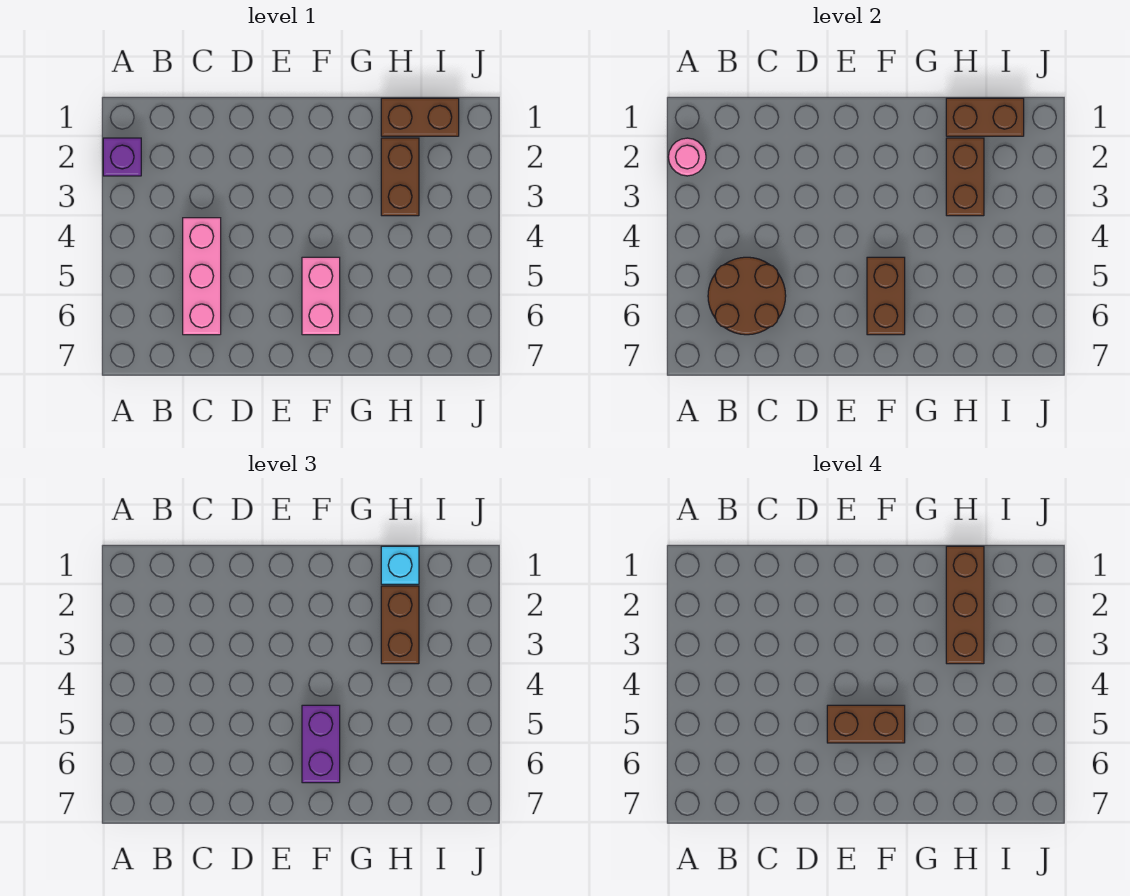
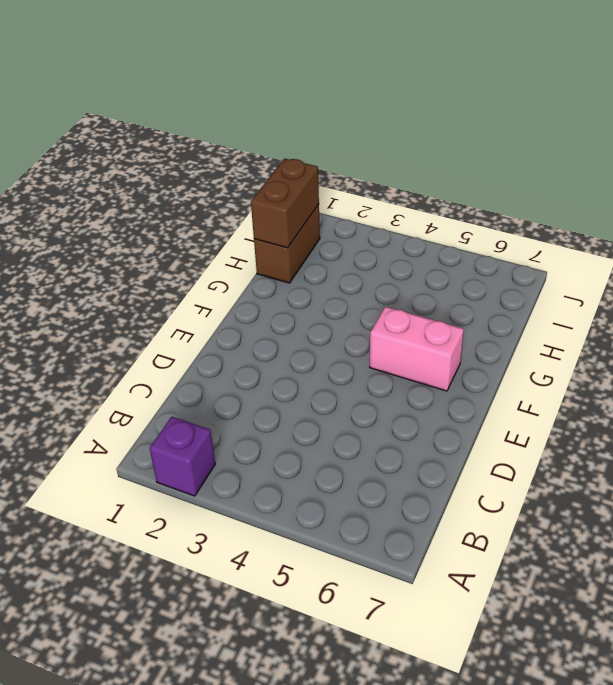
none -> pink brick C4:C6 level 1
none -> brown brick H2:H3 level 1
none -> pink round brick A2 level 2

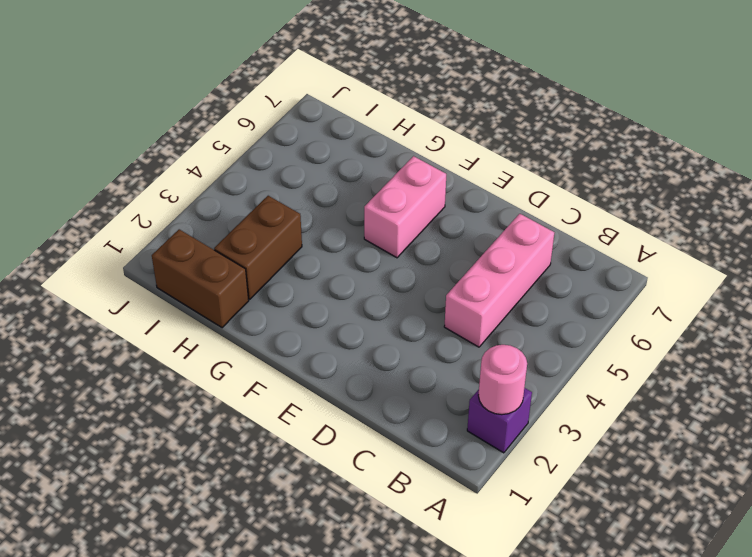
none -> brown round brick B5:C6 level 2
none -> brown brick F5:F6 level 2
none -> brown brick H1:I1 level 2

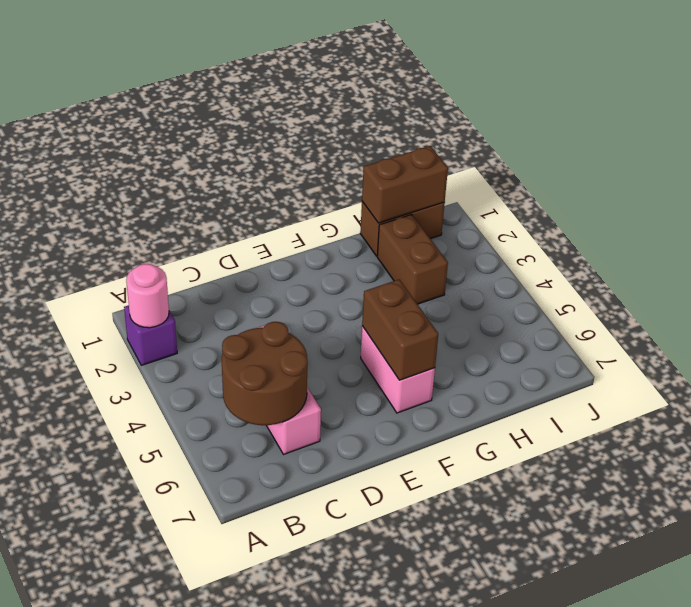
none -> brown brick H2:H3 level 2
none -> purple brick F5:F6 level 3
none -> cyan brick H1 level 3

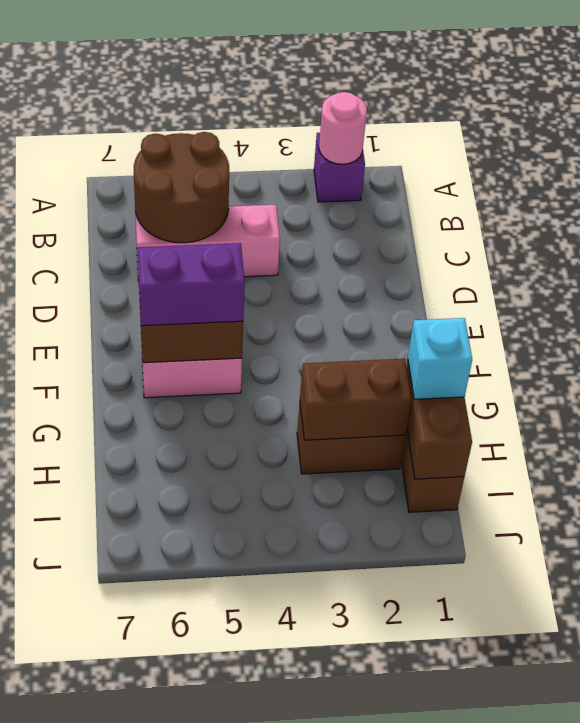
none -> brown brick H2:H3 level 3
none -> brown brick E5:F5 level 4
none -> brown brick H1:H3 level 4

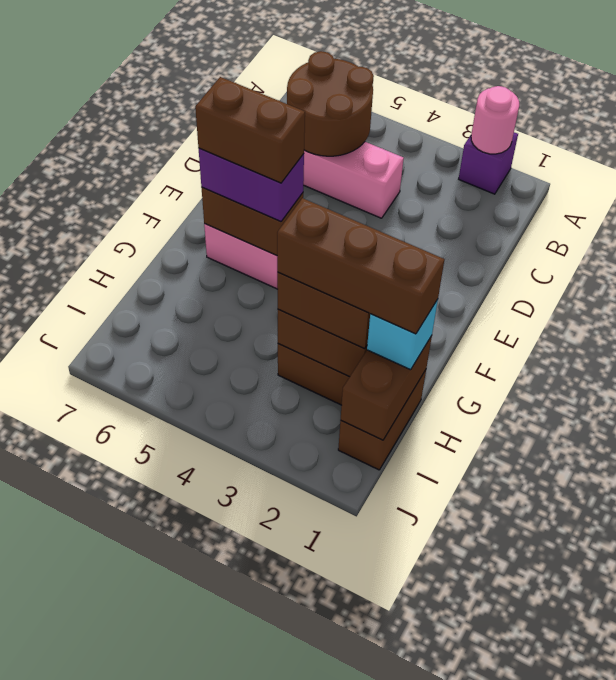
brown brick F5:F6 level 4 -> brown brick E5:F5 level 4

